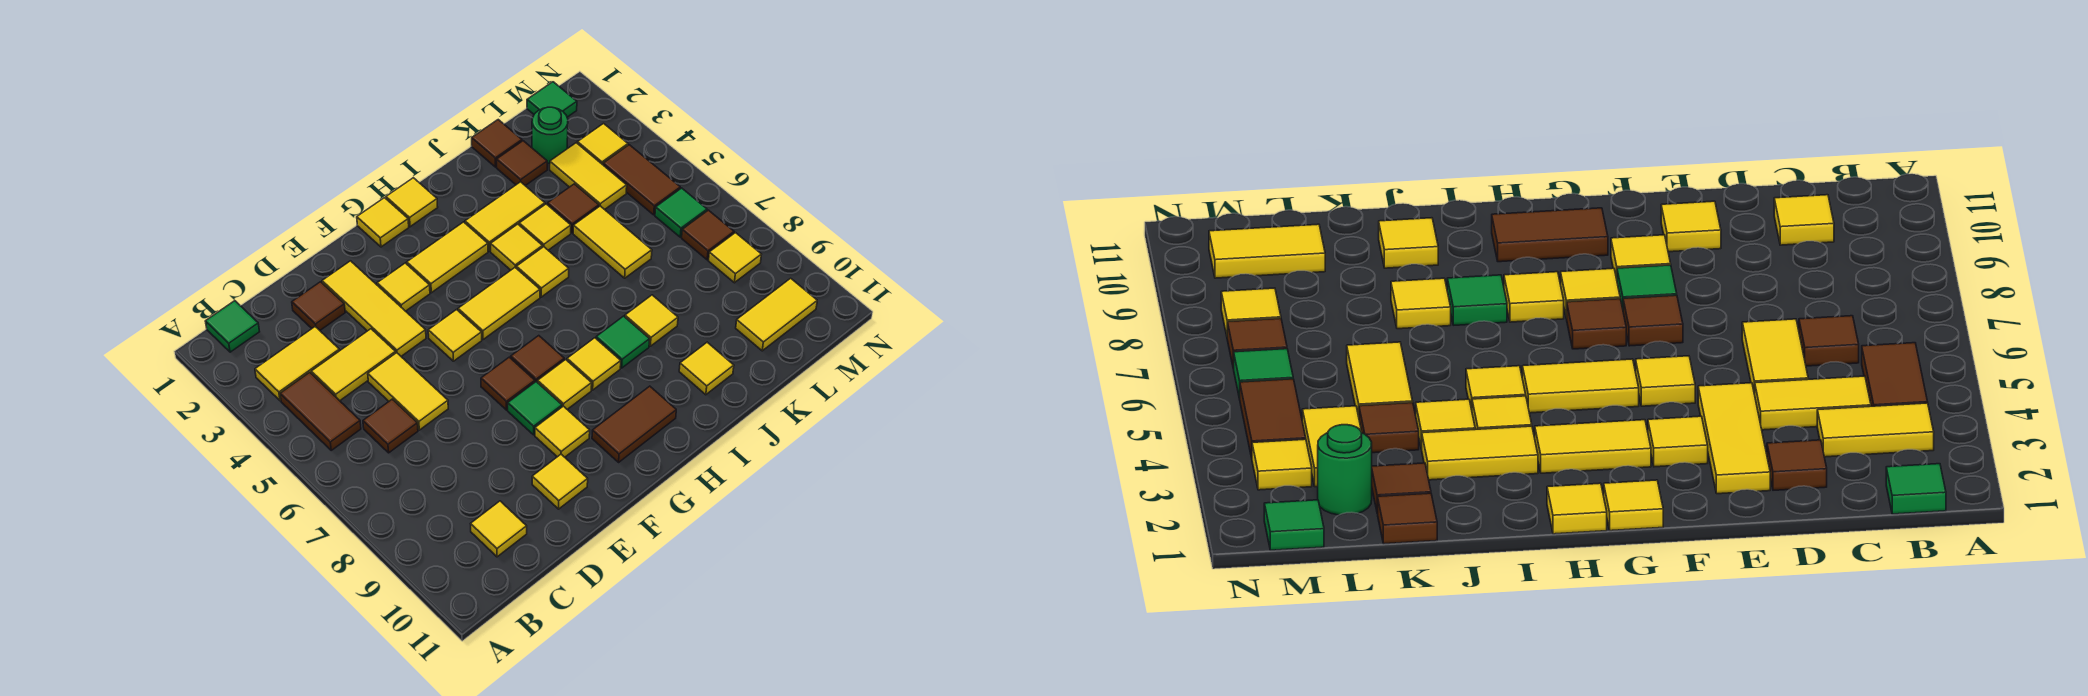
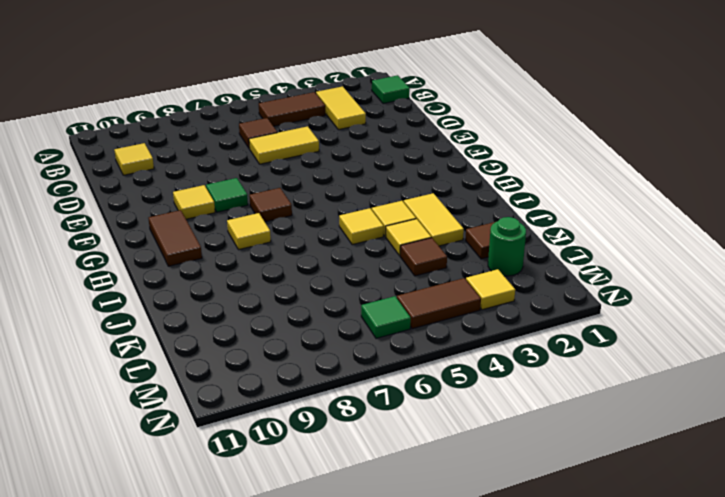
none -> yellow tile C4:D4 level 1
none -> brown tile D2 level 1
none -> yellow tile E2:E4 level 1
none -> yellow tile E10 level 1

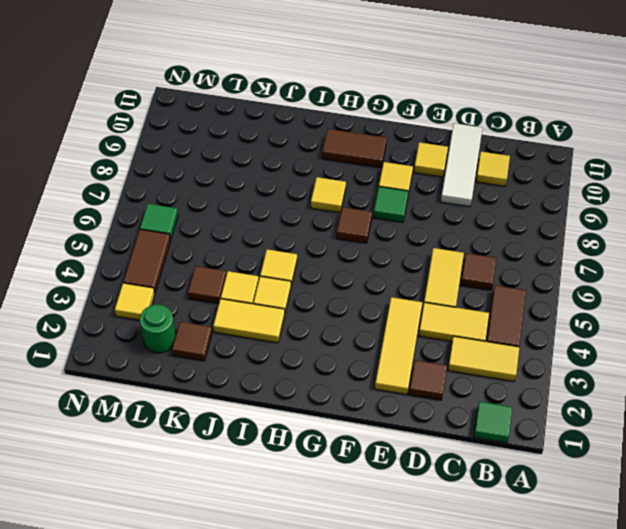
white tile D9:D11 level 1 -> none
none -> yellow tile F3 level 1
none -> yellow tile F5 level 1
none -> brown tile F7 level 1
none -> yellow tile G1 level 1

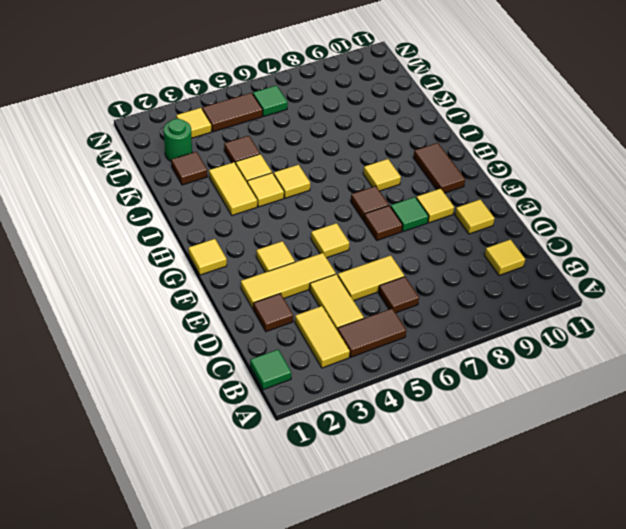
none -> yellow tile G3:H3 level 1
none -> yellow tile G5:H5 level 1
none -> yellow tile G8 level 1
none -> yellow tile H1 level 1

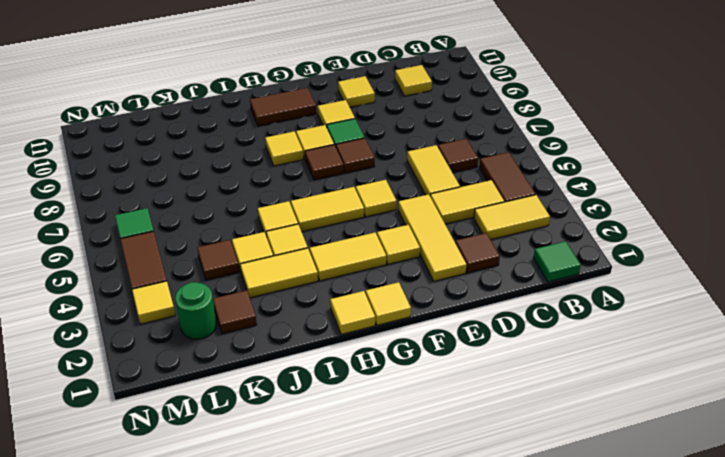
none -> green tile I8 level 1
none -> yellow tile J8 level 1
none -> yellow tile J10 level 1
none -> brown tile K1 level 1

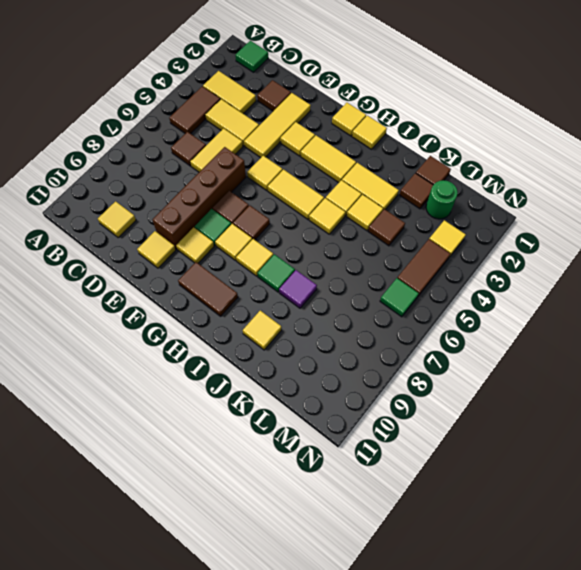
brown brick E6:E9 level 1 -> none
purple tile J8 level 1 -> yellow tile J8 level 1
none -> yellow tile K5:K6 level 1
none -> yellow tile L3:L4 level 1
none -> yellow tile L10:M10 level 1
none -> green tile M1 level 1

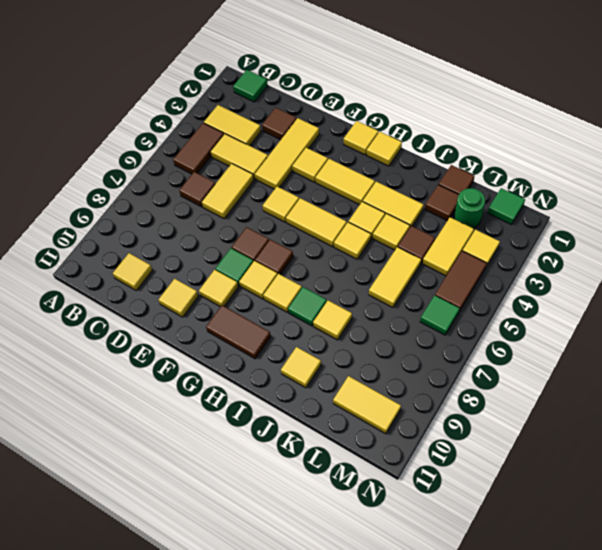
none -> brown tile M7 level 1
none -> yellow tile M8 level 1

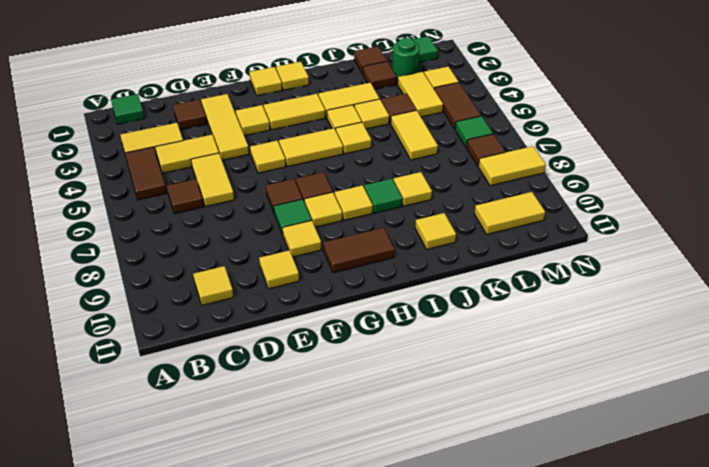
yellow tile M8:N8 level 1 -> yellow tile M8 level 1

